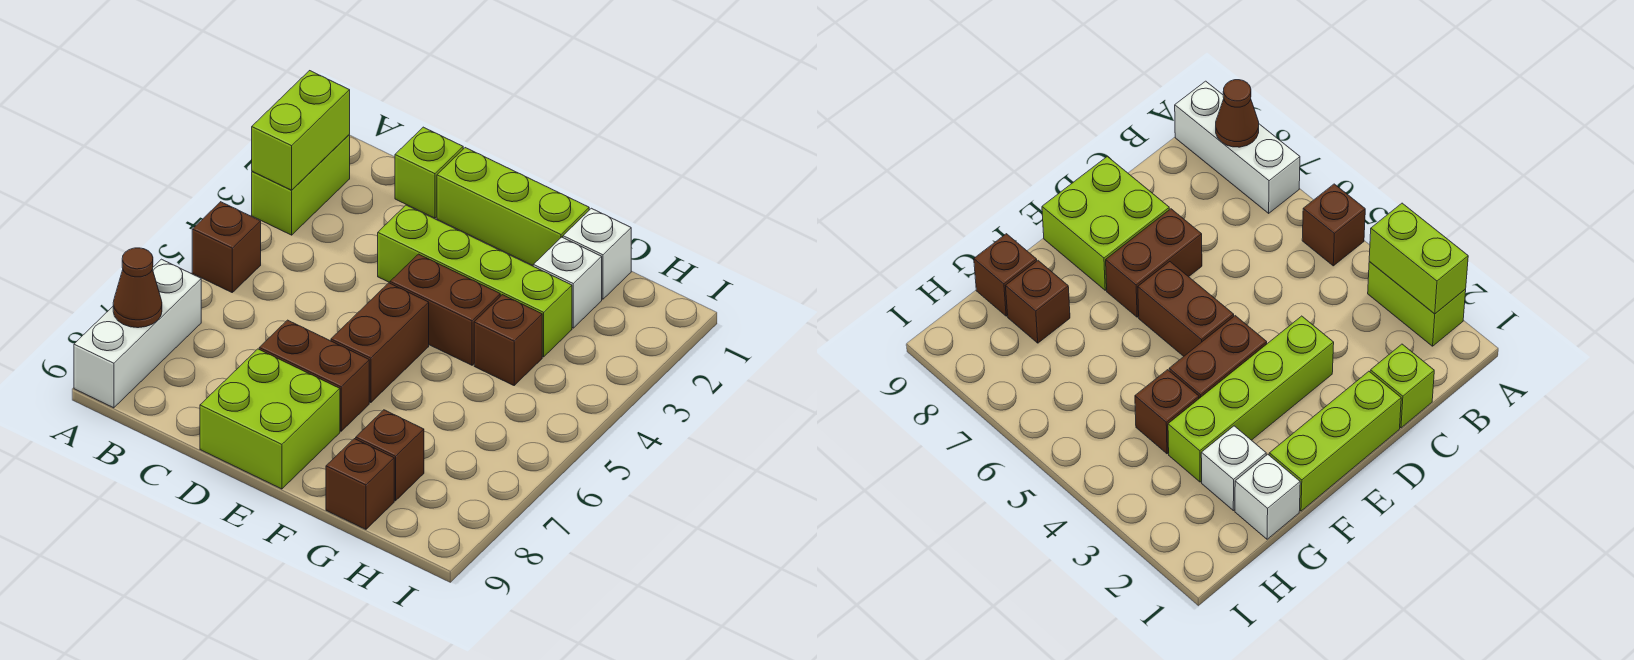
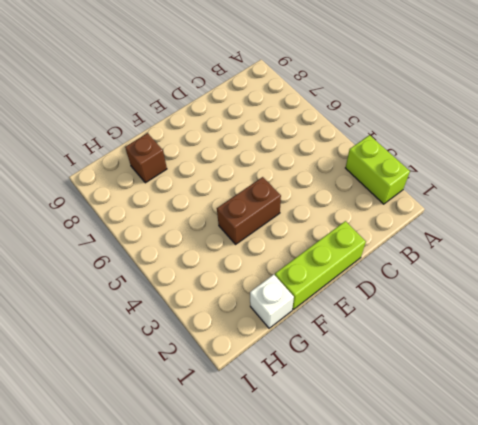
none -> brown brick A5 level 1
none -> white brick A7:A9 level 1
none -> lime brick C1 level 1

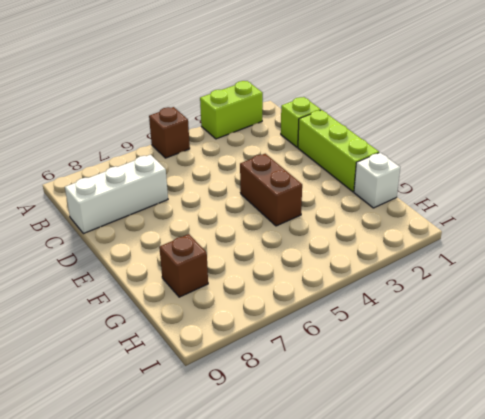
white brick C7:C9 level 1 -> white brick A7:A9 level 1
none -> lime brick D3:G3 level 1
none -> brown brick D7:E7 level 1
none -> lime brick D8:E9 level 1

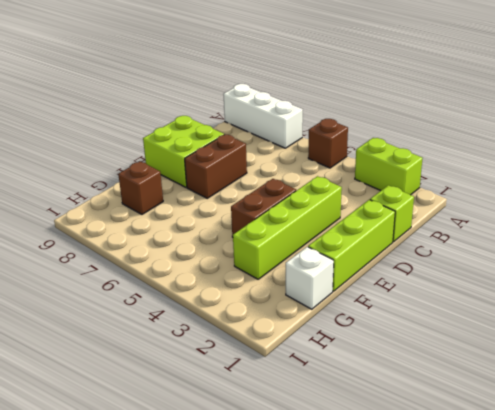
none -> brown brick E5:E6 level 1
none -> white brick G2 level 1
none -> brown brick G4 level 1

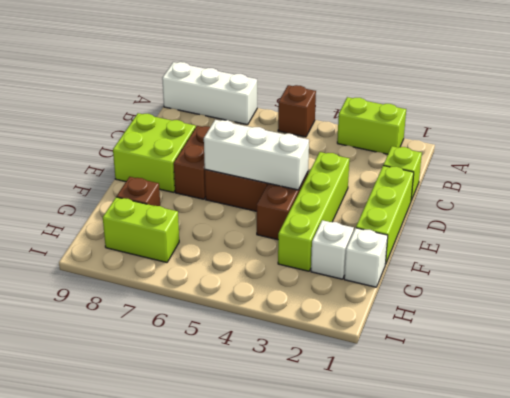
white brick E4:E6 level 2 -> none
lime brick H7:H8 level 1 -> lime brick A2:A3 level 2
none -> brown brick G4 level 1
none -> brown brick G9 level 1
none -> brown cone A8 level 2

